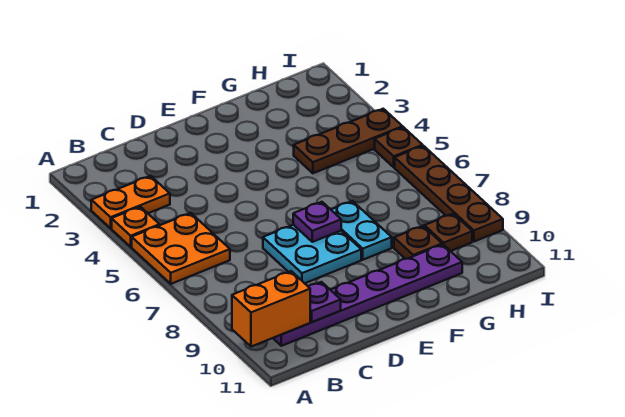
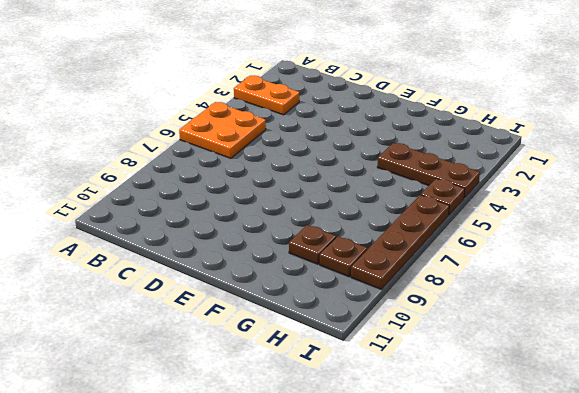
none -> orange plate A4 level 1
none -> purple plate B10:G10 level 1
none -> cyan plate D7:E8 level 1

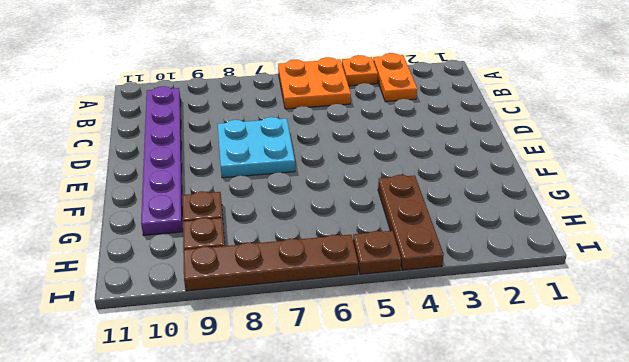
none -> cyan plate F7:F8 level 1
none -> orange brick A10:B10 level 2
none -> purple plate C10 level 2

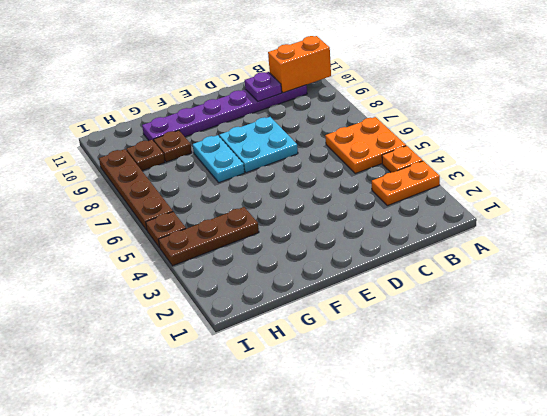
none -> purple plate E7 level 2

